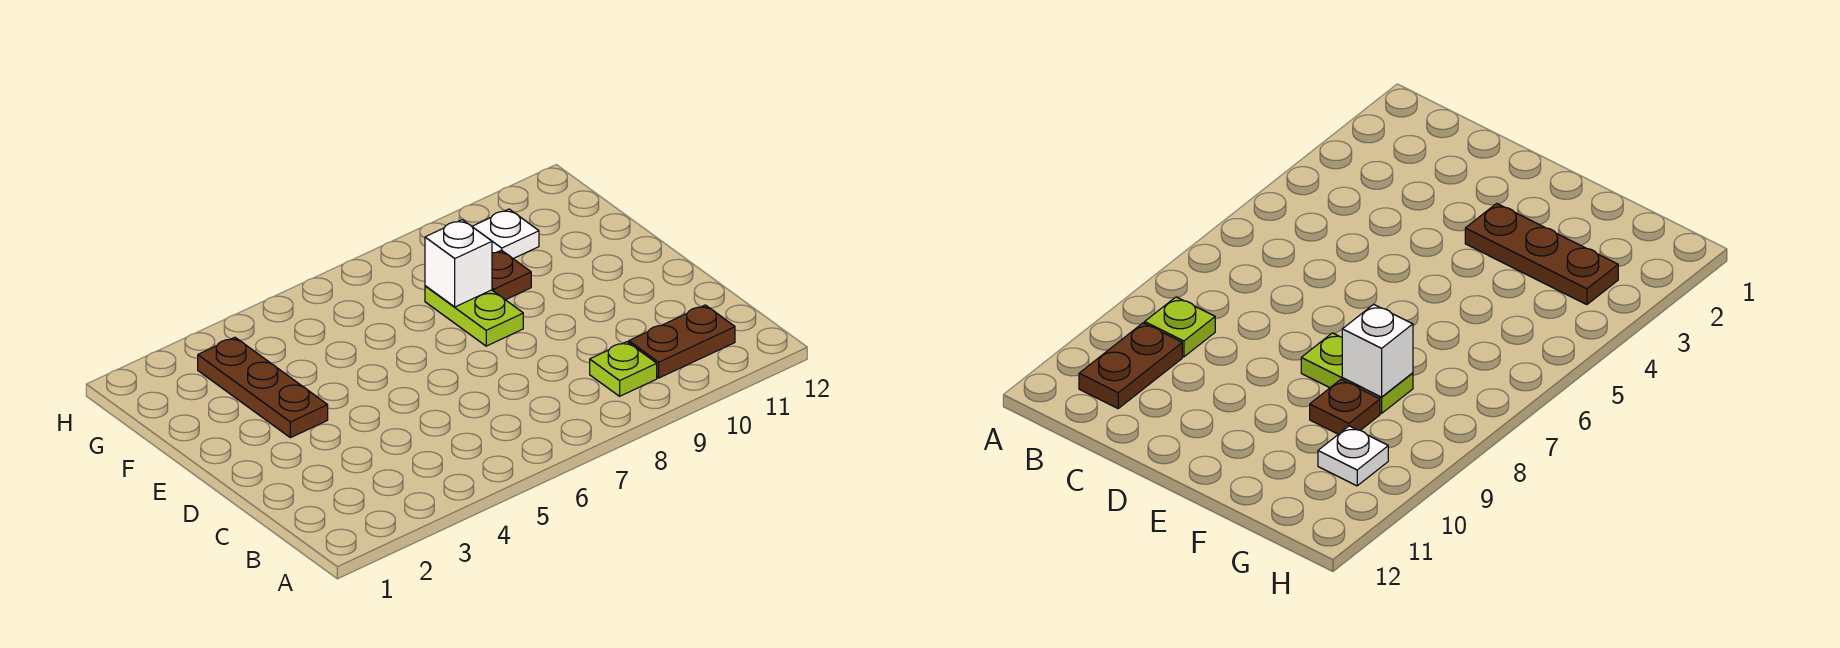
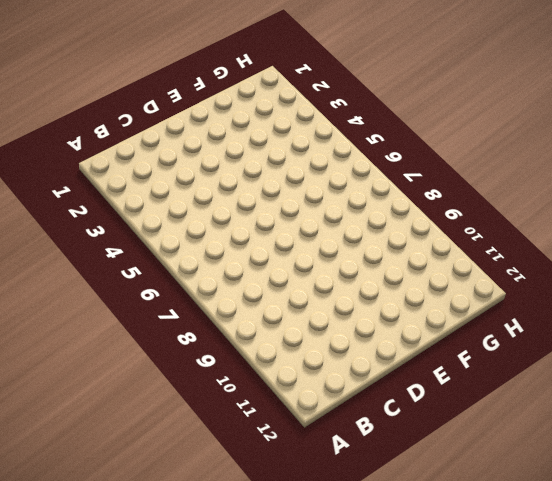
none -> lime plate B9 level 1
none -> brown plate B10:B11 level 1

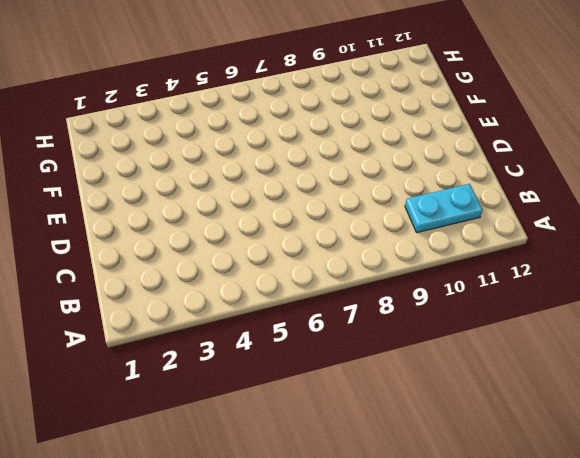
cyan plate B10:B11 level 1 -> brown plate B10:B11 level 1
none -> lime plate B9 level 1
none -> brown plate E3:G3 level 1

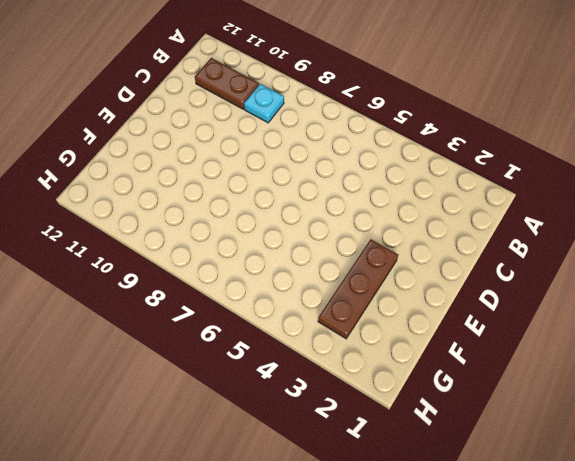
cyan plate B9 level 1 -> lime plate B9 level 1
none -> lime plate E8:F8 level 1
none -> brown plate F9 level 1

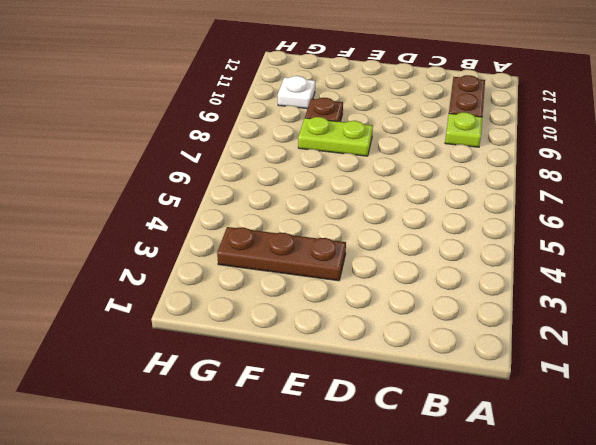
none -> white brick F8 level 2

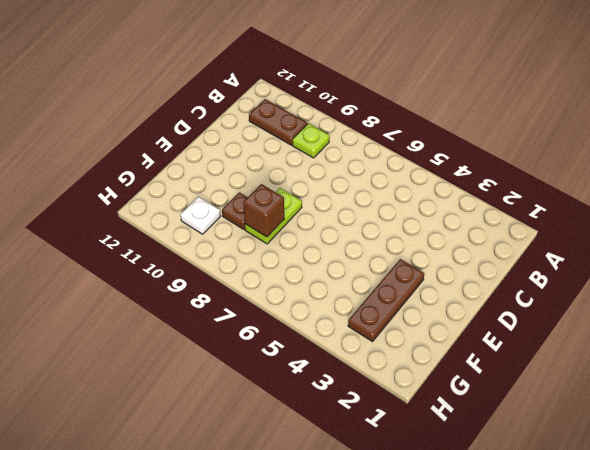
brown brick F8 level 2 -> white brick F8 level 2

